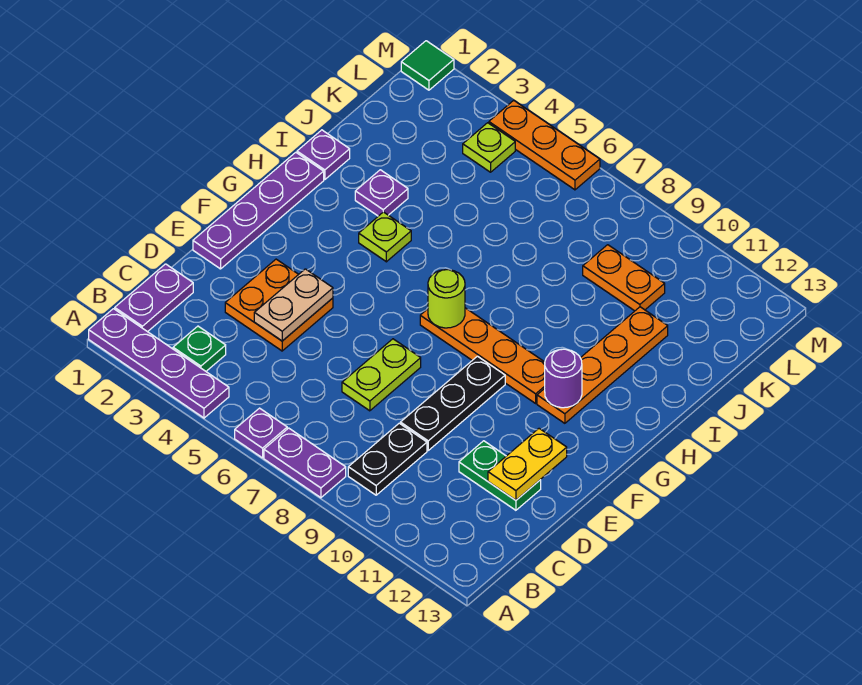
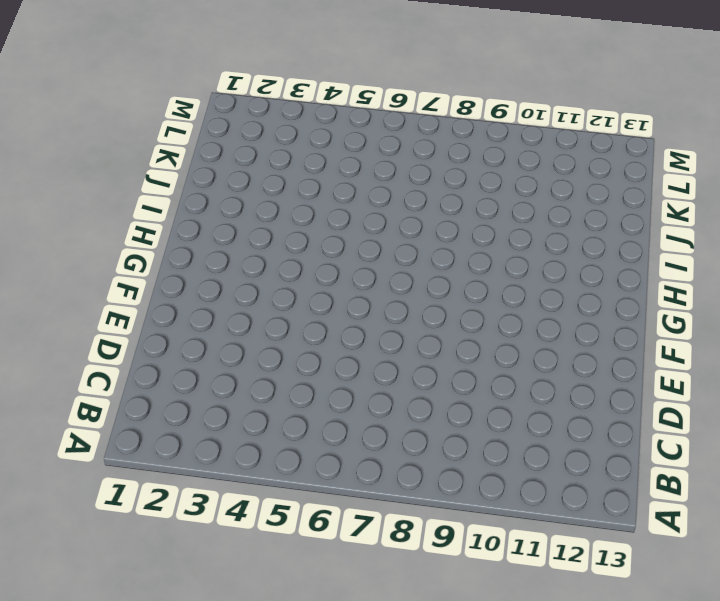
none -> purple plate A1:A4 level 1
none -> purple plate A6 level 1
none -> purple plate A7:A8 level 1

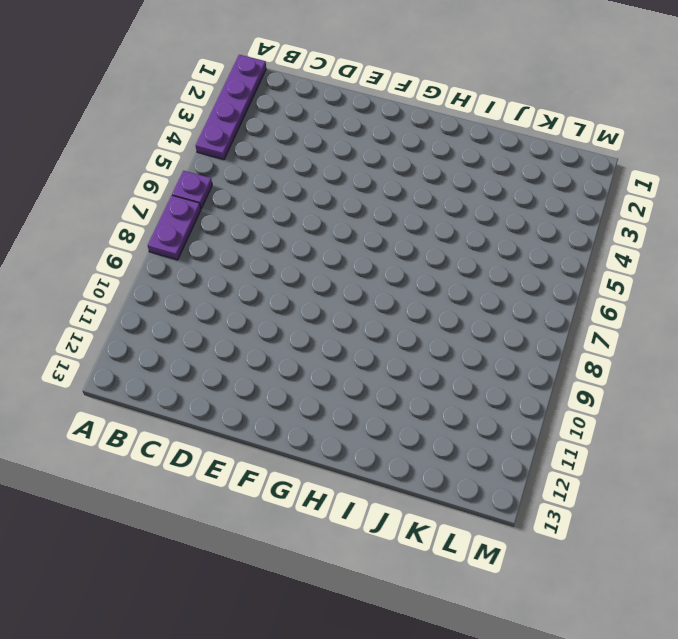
none -> purple plate B1:C1 level 1
none -> green plate B3 level 1
none -> black plate B9:C9 level 1

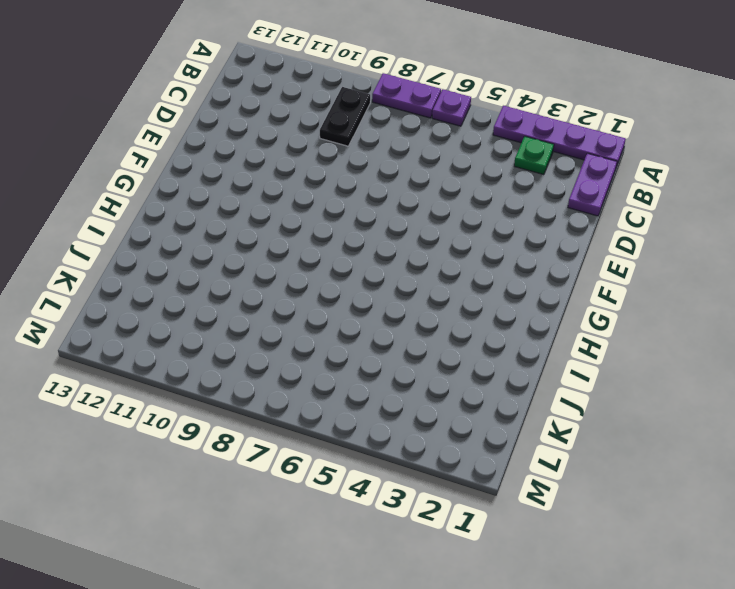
none -> orange plate D3:E4 level 1
none -> lime plate D7:E7 level 1
none -> black plate D9:F9 level 1

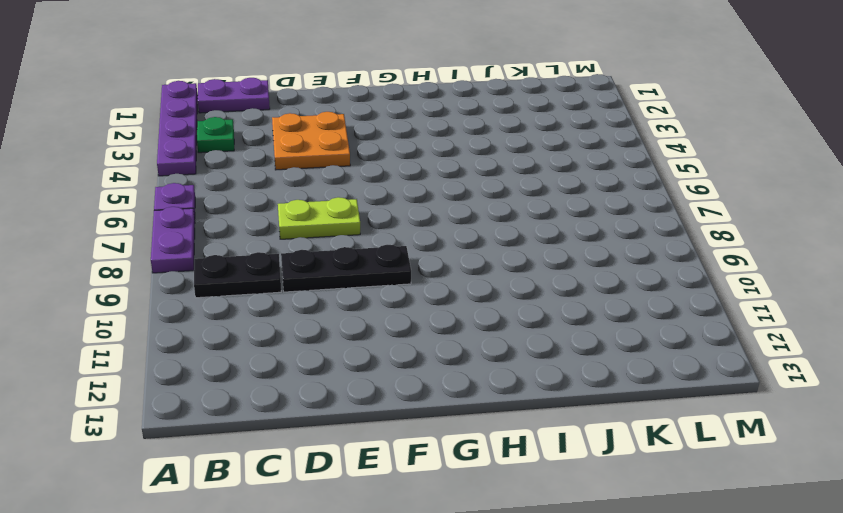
none -> green plate D11:D12 level 1
none -> purple plate E1:H1 level 1
none -> orange plate G7:G10 level 1

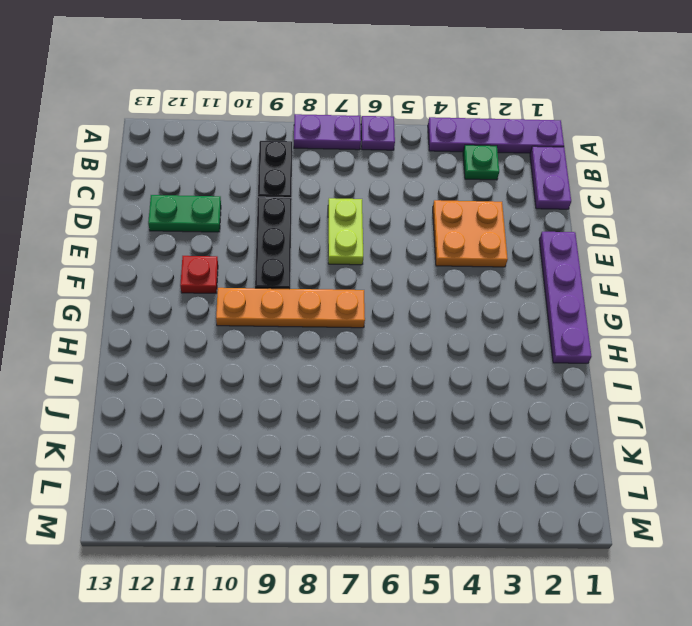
red plate F11 level 1 -> none
none -> orange plate G11:J11 level 1
none -> lime plate H4 level 1
none -> purple plate I1 level 1

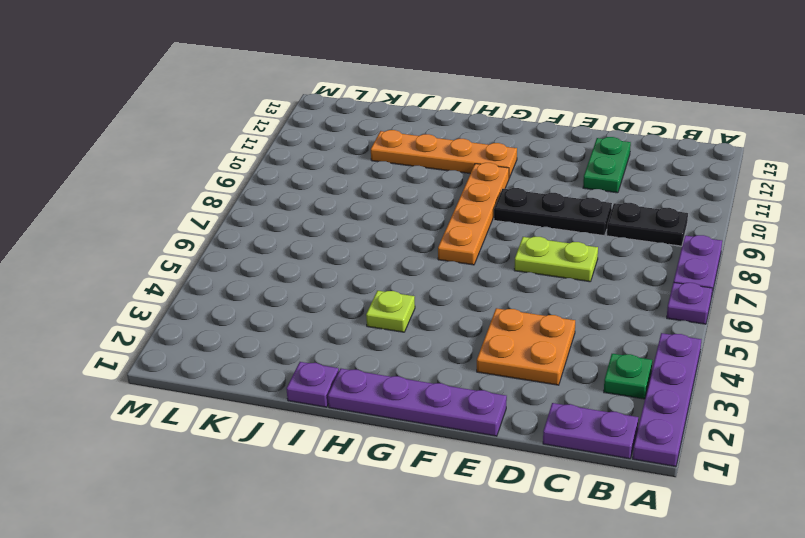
none -> purple plate I3 level 1
none -> orange plate K9:K10 level 1
none -> lime plate L4 level 1

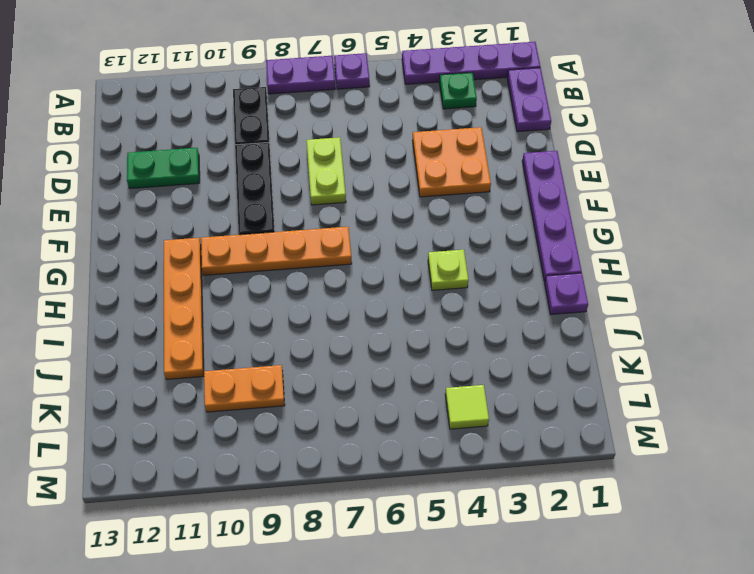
lime tile L4 level 1 -> lime plate L4 level 1
none -> purple plate I3 level 1
none -> green tile M1 level 1
none -> orange plate M4:M6 level 1

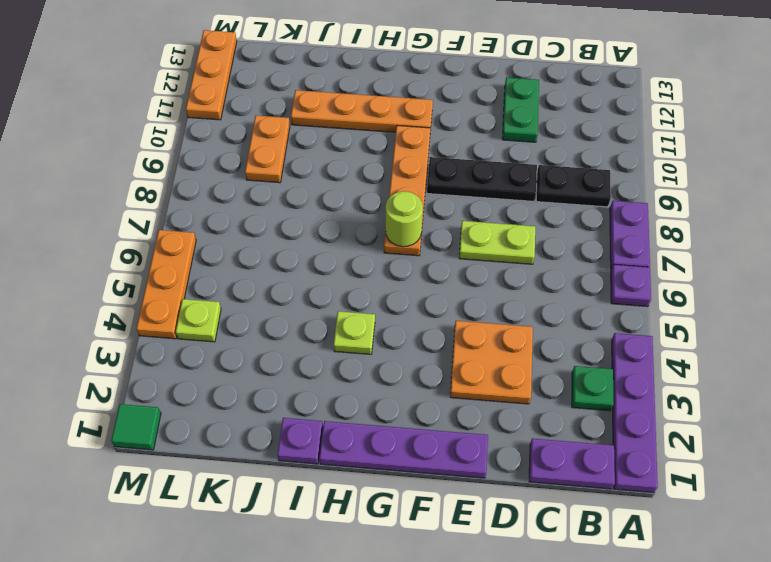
orange plate M11:M13 level 1 -> none
none -> purple plate I3 level 1
none -> tan plate D4:E4 level 2
none -> yellow plate D12:E12 level 2

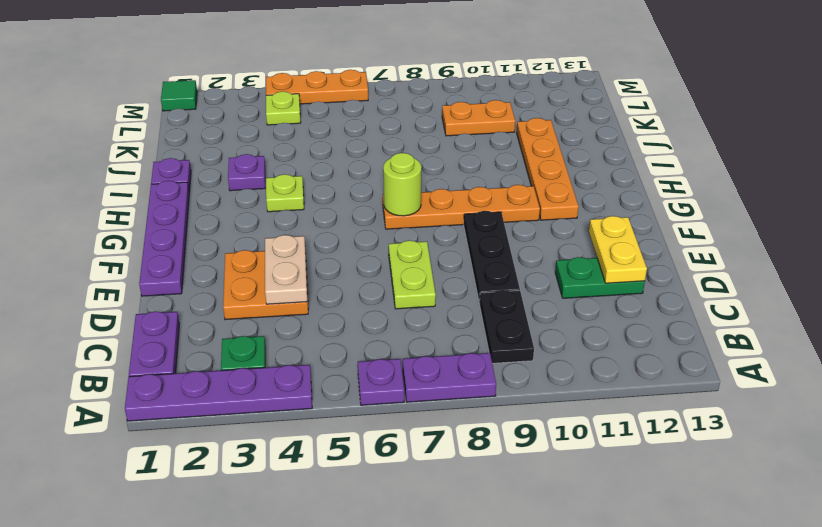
none -> purple round brick G11 level 2

